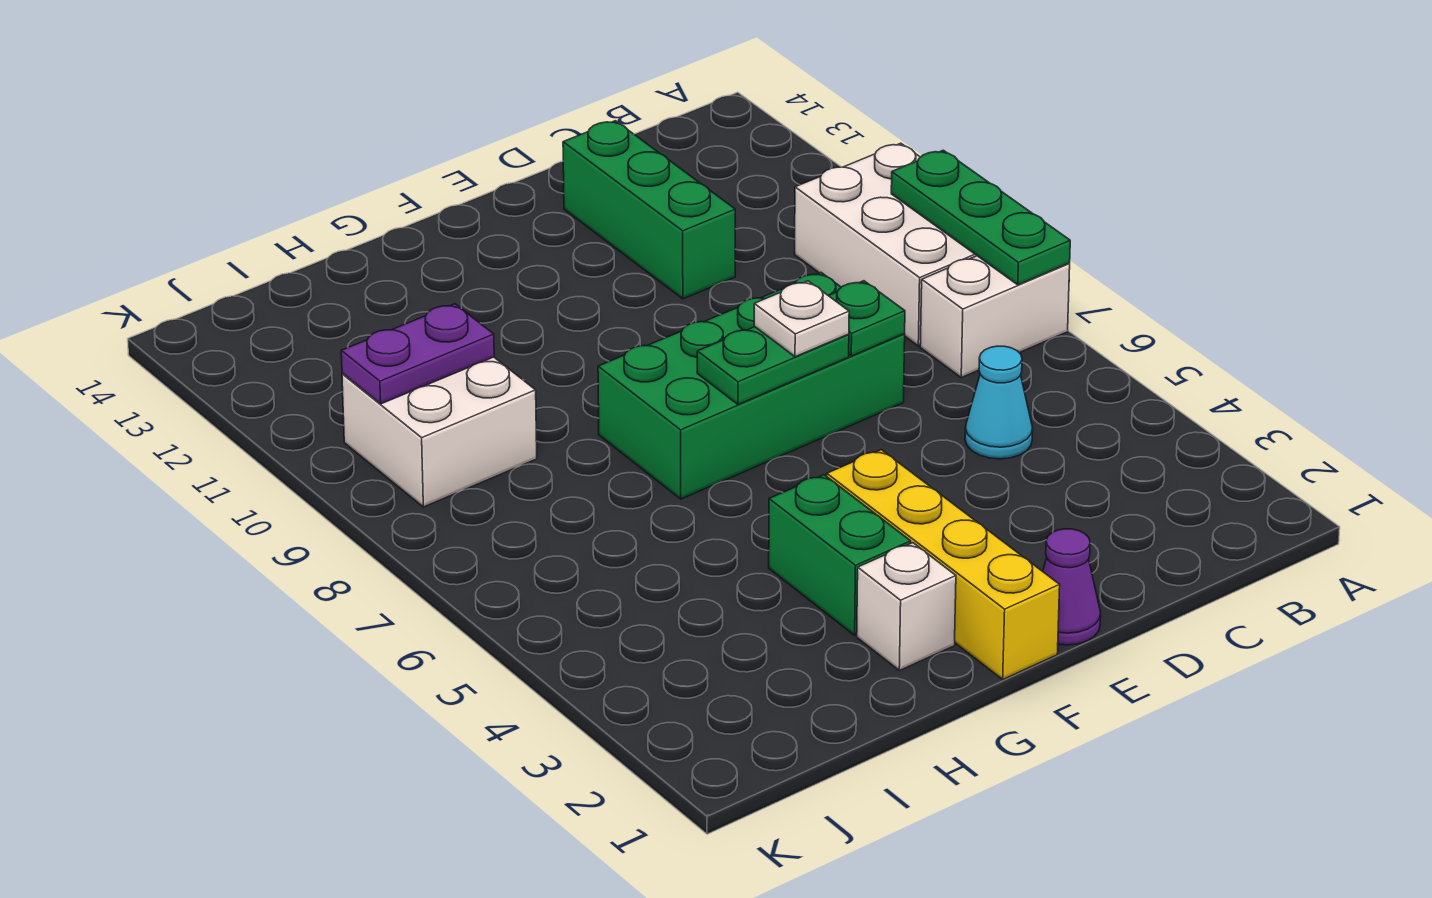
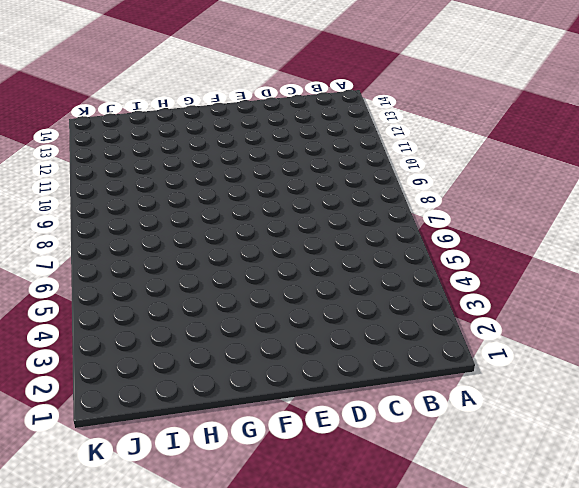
none -> white brick A7:B7 level 1
none -> white brick A8:B10 level 1
none -> cyan cone C5 level 1

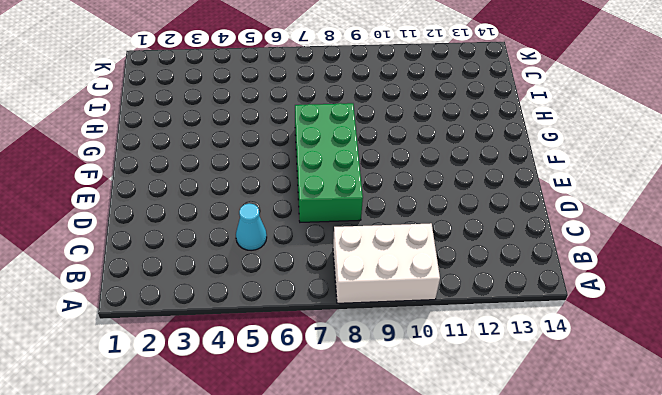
none -> white brick A7:B7 level 1
none -> green brick D11:D13 level 1
none -> purple cone E1 level 1

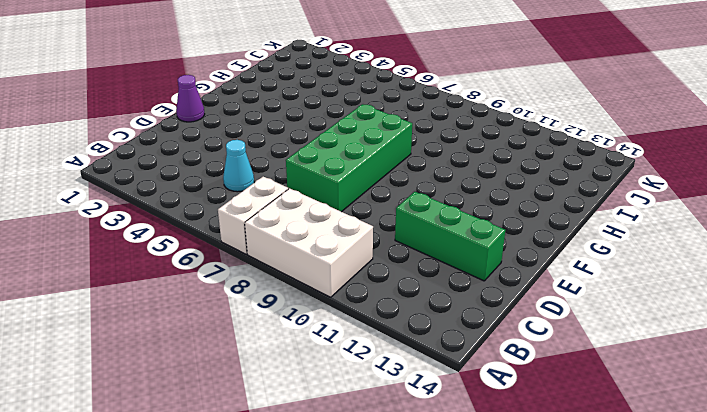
none -> yellow brick F1:F4 level 1
none -> white brick G2 level 1
none -> green brick G3:G4 level 1

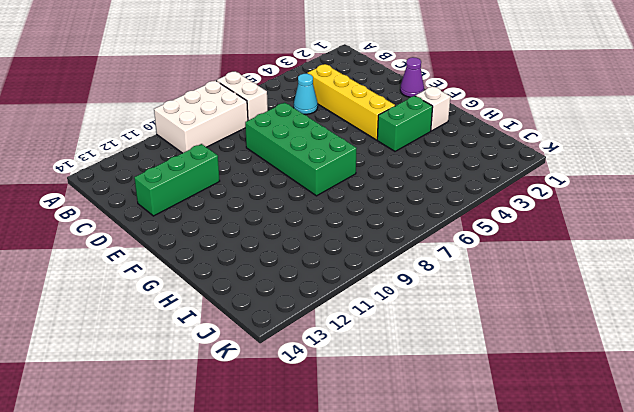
yellow brick C4:F4 level 1 -> yellow brick F1:F4 level 1
none -> white brick I9:J10 level 1
none -> green plate A7:A9 level 2
none -> green plate D7 level 2

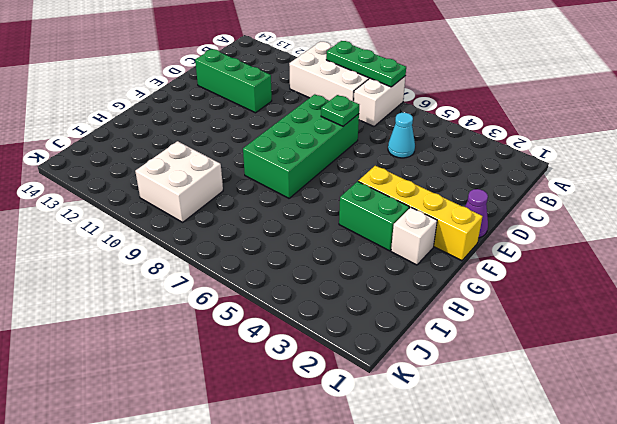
none -> green plate E7:F7 level 2
none -> purple plate I10:J10 level 2
none -> white plate E7 level 3

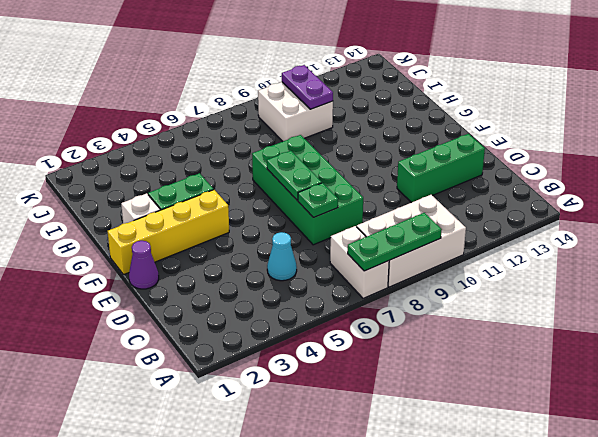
none -> white plate E7 level 3

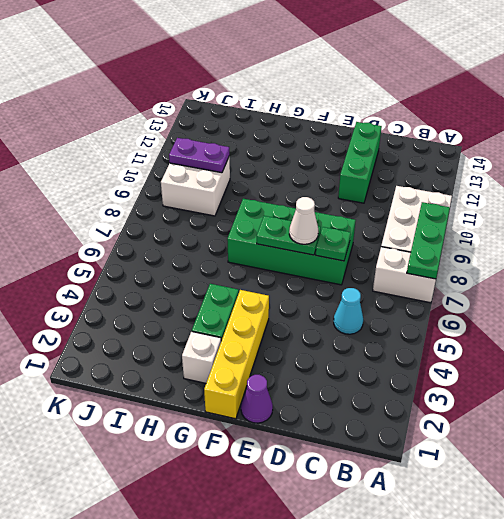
white cone E7 level 3 -> white plate E7 level 3

